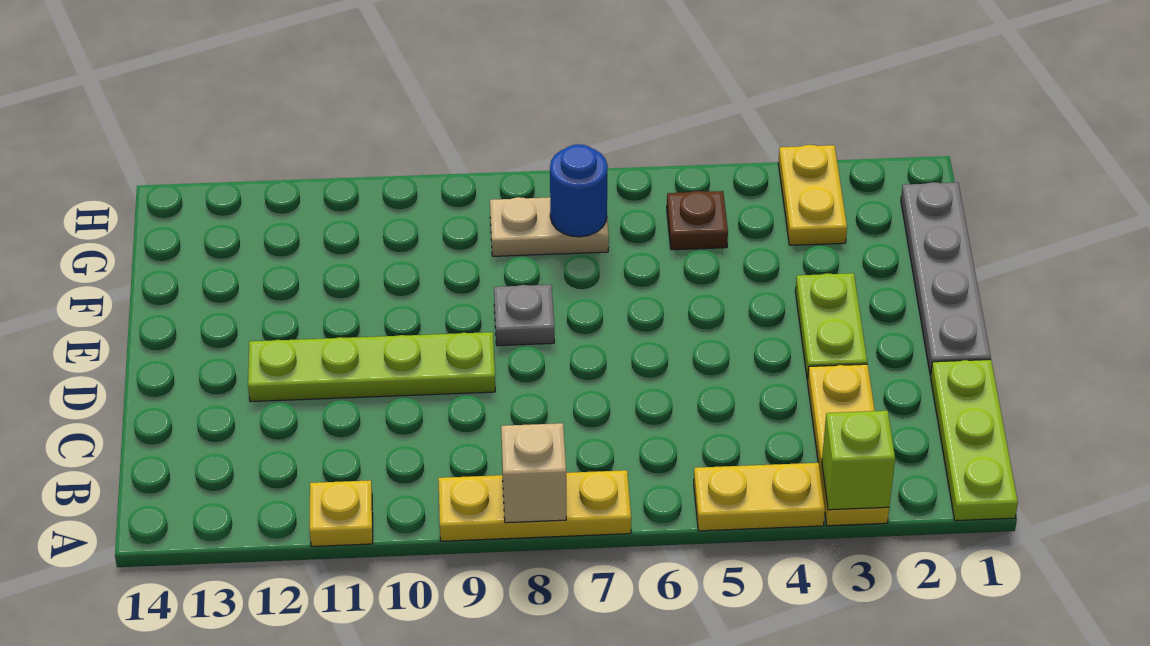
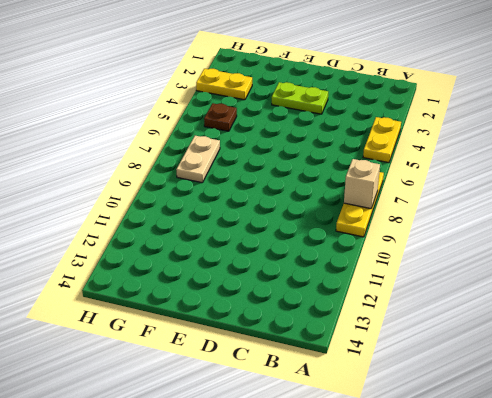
none -> lime plate A1:C1 level 1
none -> yellow plate A3:C3 level 1
none -> yellow plate A11 level 1

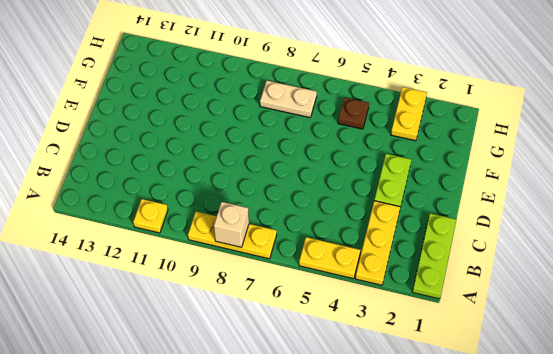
none -> grey plate D1:G1 level 1
none -> lime plate D9:D12 level 1
none -> grey plate E8 level 1

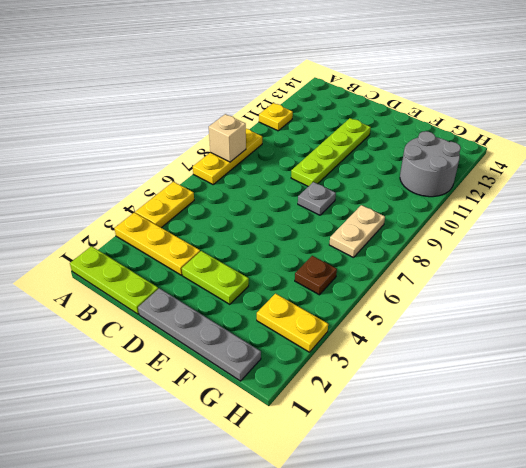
grey round brick G11:H12 level 1 -> none
none -> lime brick A3 level 2
none -> blue round brick G7 level 2

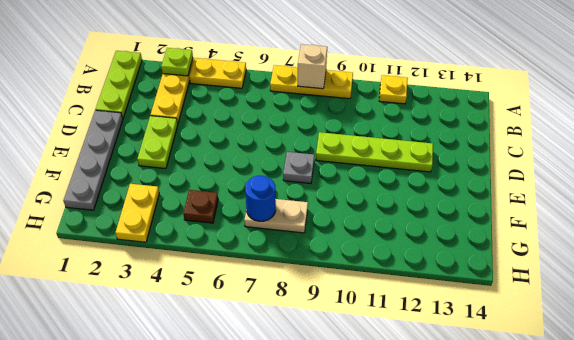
lime plate A3 level 2 -> lime brick A3 level 2

